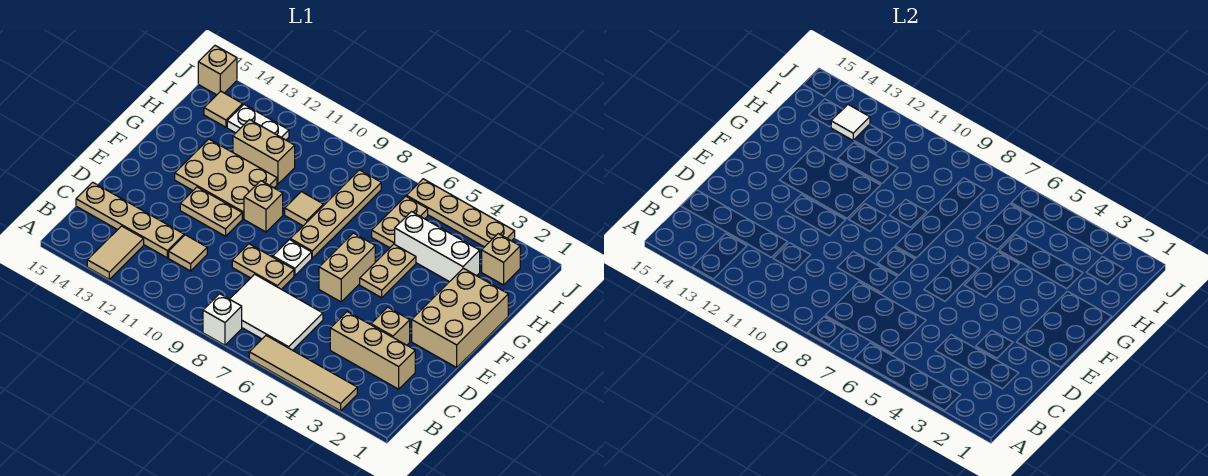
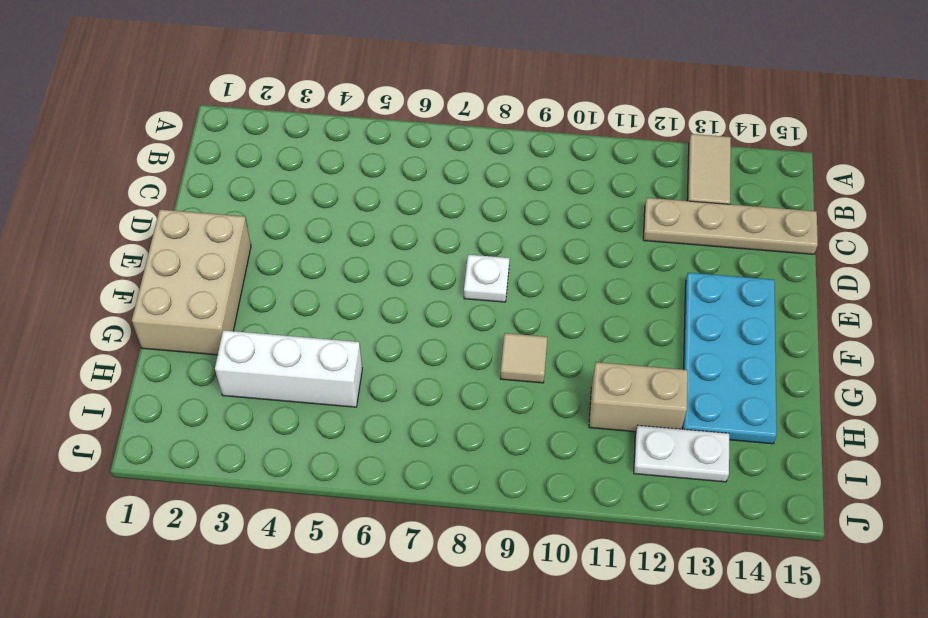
cyan plate E13:H14 level 1 -> tan plate F11:G13 level 1
none -> tan tile A3:A6 level 1
none -> white brick A8 level 1
none -> white tile B6:C8 level 1

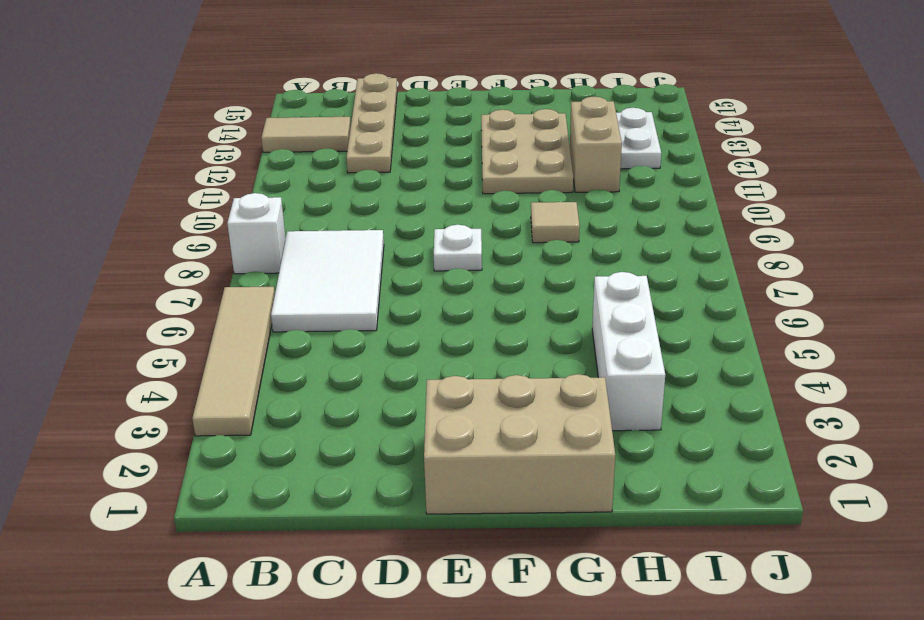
none -> tan brick C2:C4 level 1
none -> tan tile C11 level 1
none -> tan brick D3 level 1

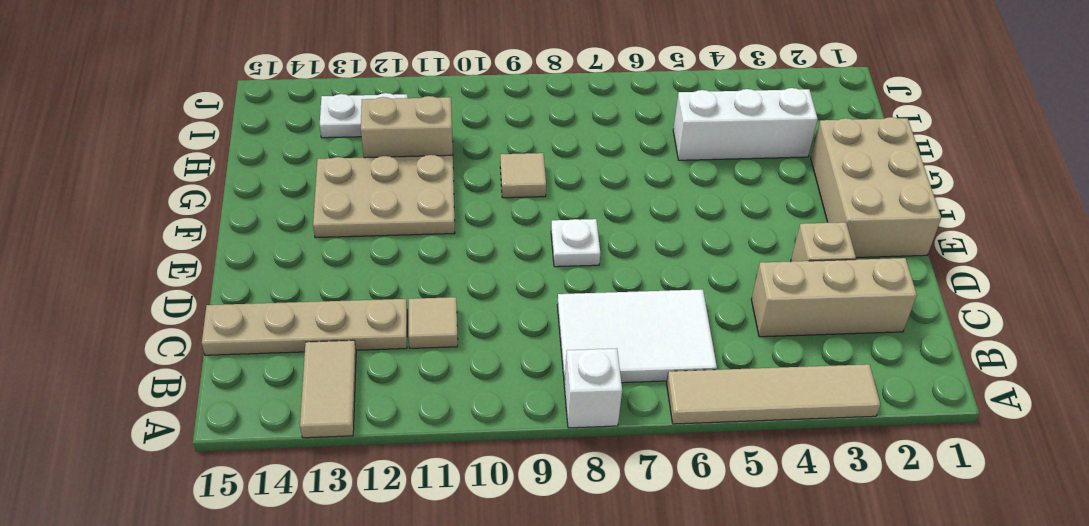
none -> tan plate D8:D9 level 1
none -> tan brick E6:F6 level 1
none -> tan plate E11:E12 level 1

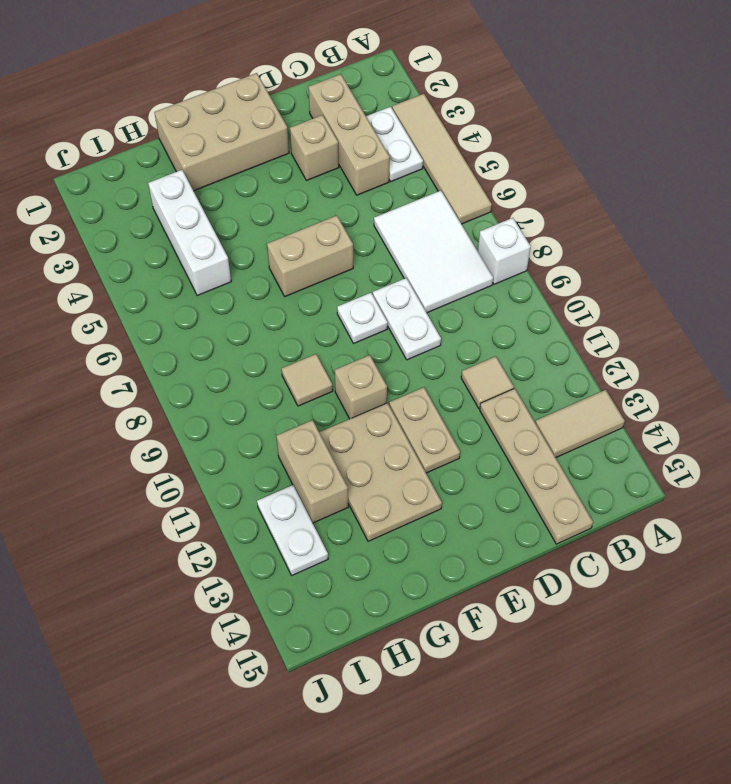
white plate B3:B4 level 1 -> none
white plate D8:D9 level 1 -> tan plate D8:D9 level 1
none -> tan plate F5:G5 level 1
none -> tan plate F8:I8 level 1
none -> tan plate H6:I6 level 1

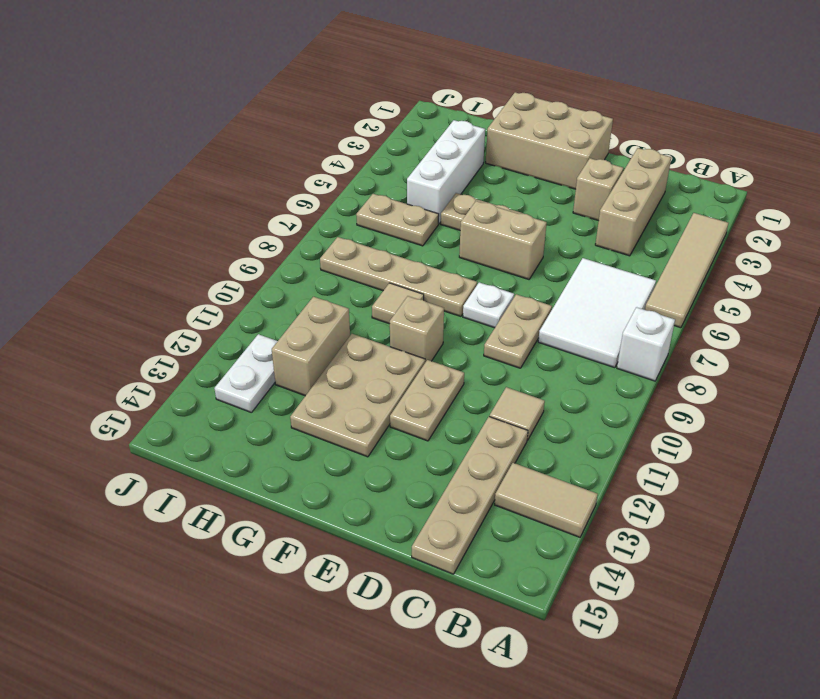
none -> tan brick I2 level 1
none -> tan tile I14 level 1
none -> tan plate J3:J6 level 1

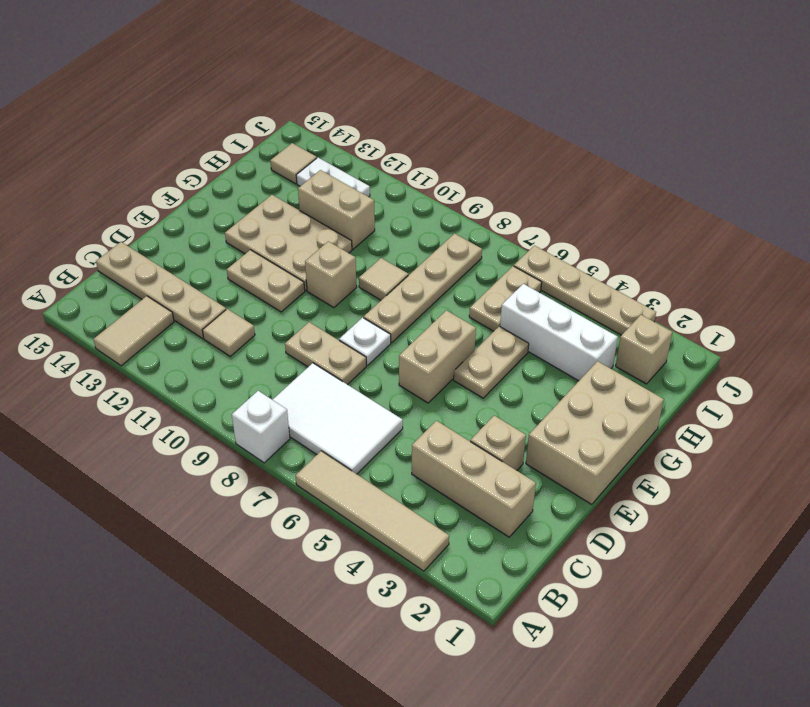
none -> tan brick J15 level 1
none -> white tile I13 level 2

